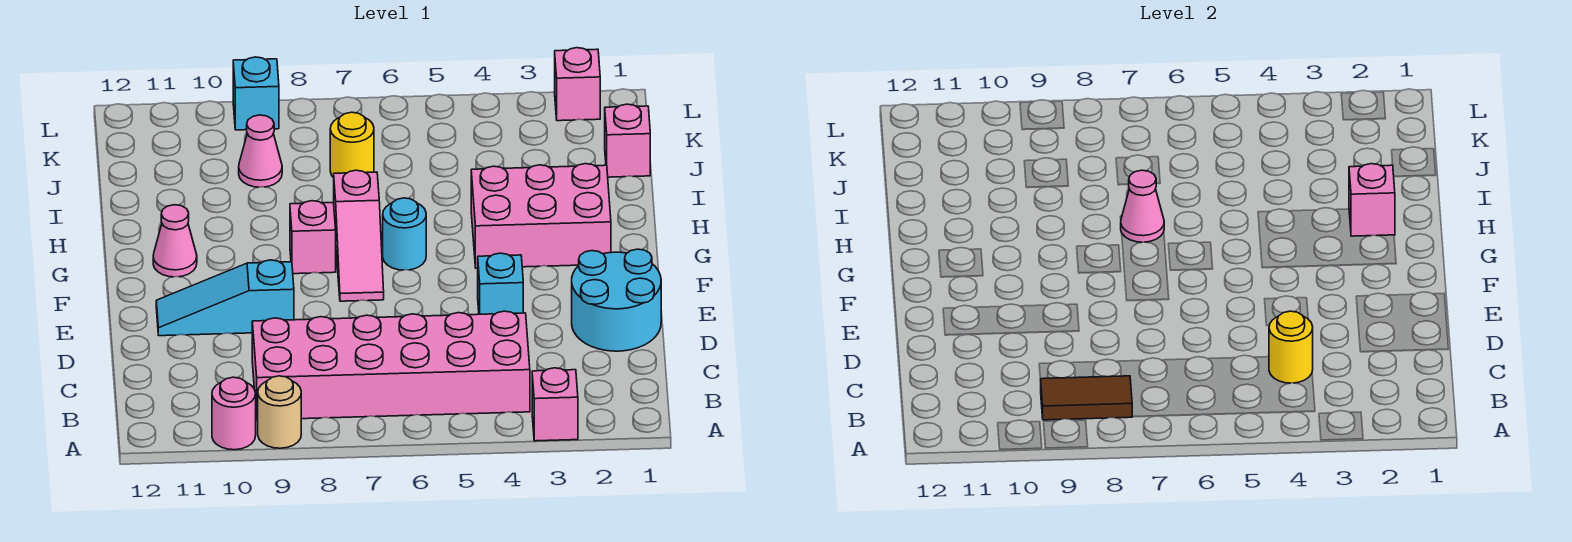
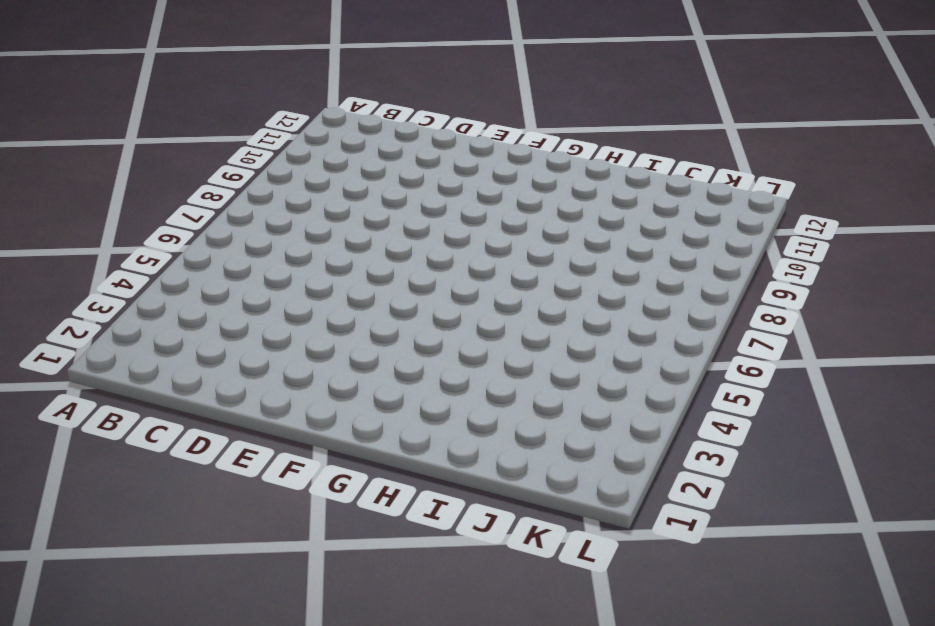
none -> pink brick A3 level 1
none -> tan round brick A9 level 1
none -> pink round brick A10 level 1

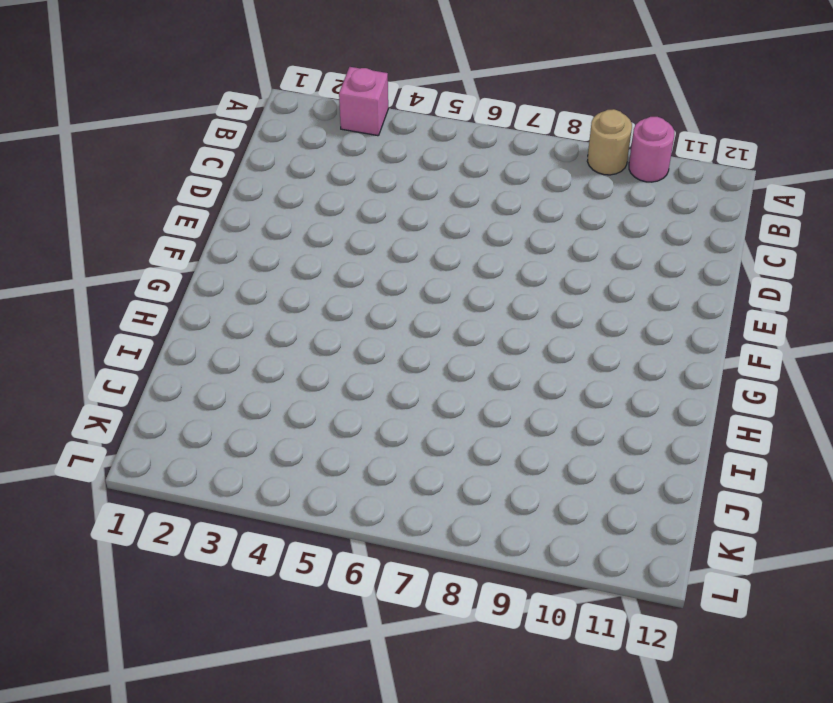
none -> pink brick B4:C9 level 1
none -> cyan round brick D1:E2 level 1
none -> cyan brick E4 level 1

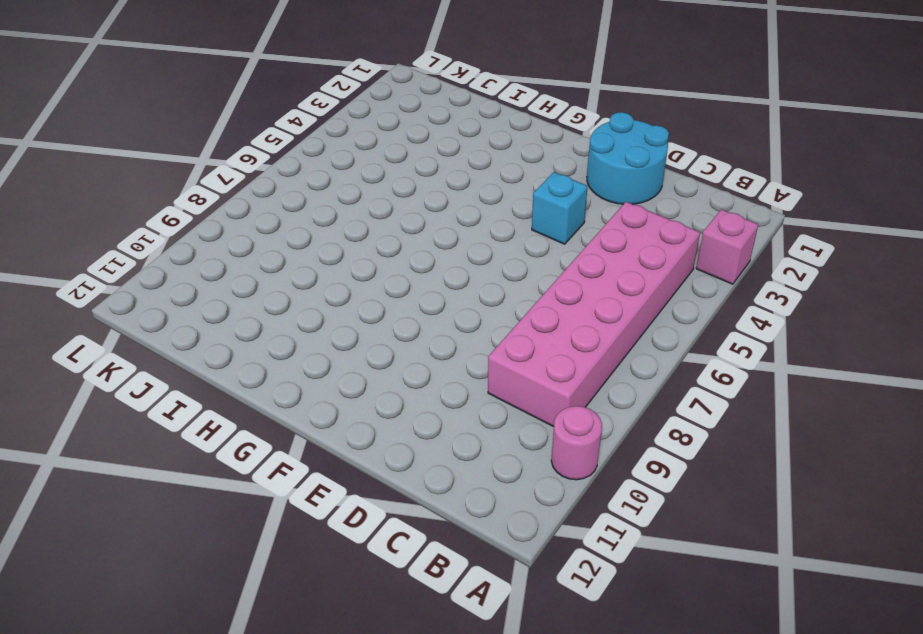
none -> tan round brick A9 level 1
none -> cyan slope E9:E11 level 1 top 9
none -> pink slope F7:H7 level 1 top H

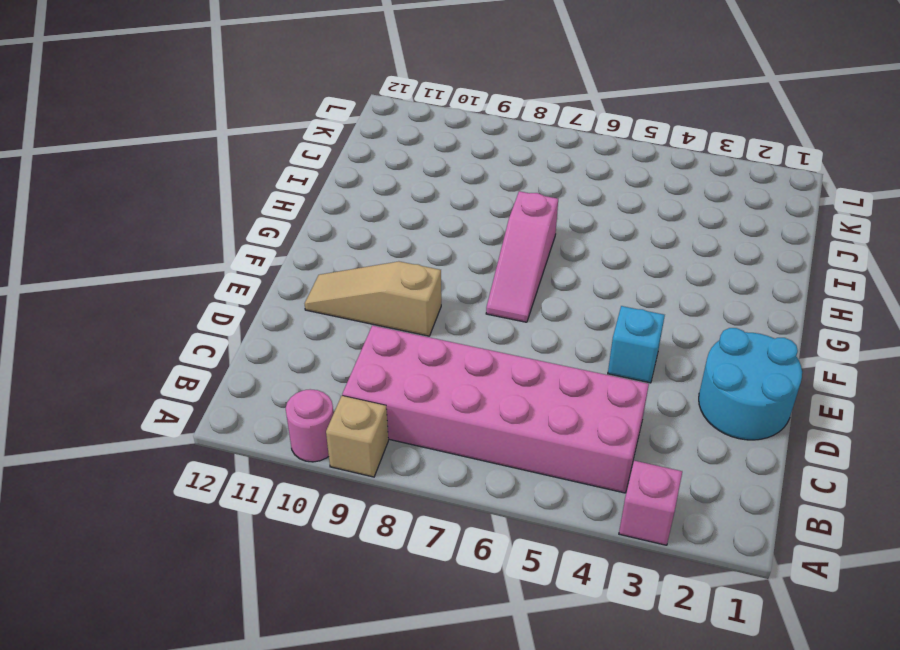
tan brick A9 level 1 -> tan round brick A9 level 1
tan slope E9:E11 level 1 top 9 -> cyan slope E9:E11 level 1 top 9
none -> pink brick G2:H4 level 1
none -> cyan round brick G6 level 1
none -> pink brick G8 level 1

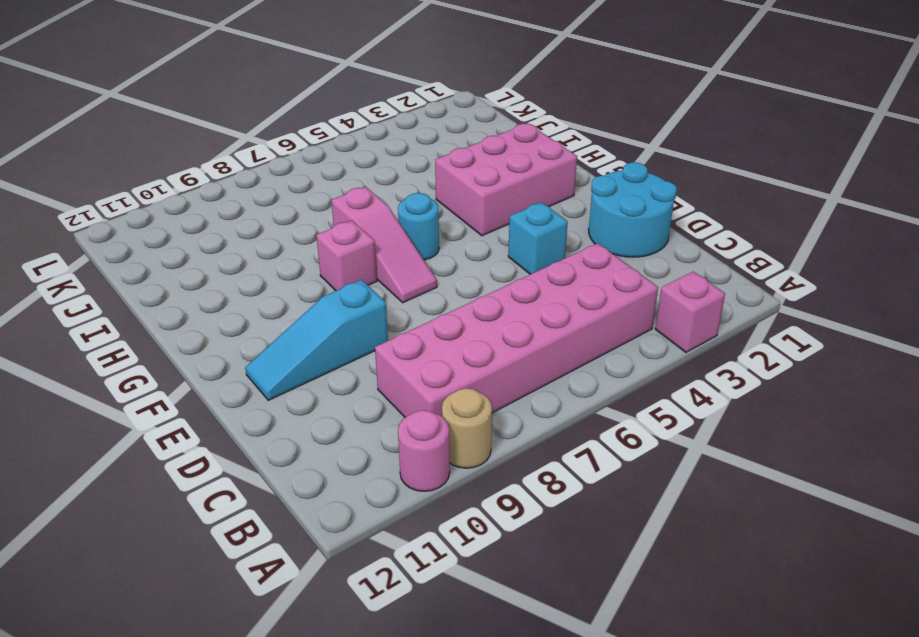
none -> pink cone G11 level 1
none -> pink brick J1 level 1
none -> yellow round brick J7 level 1

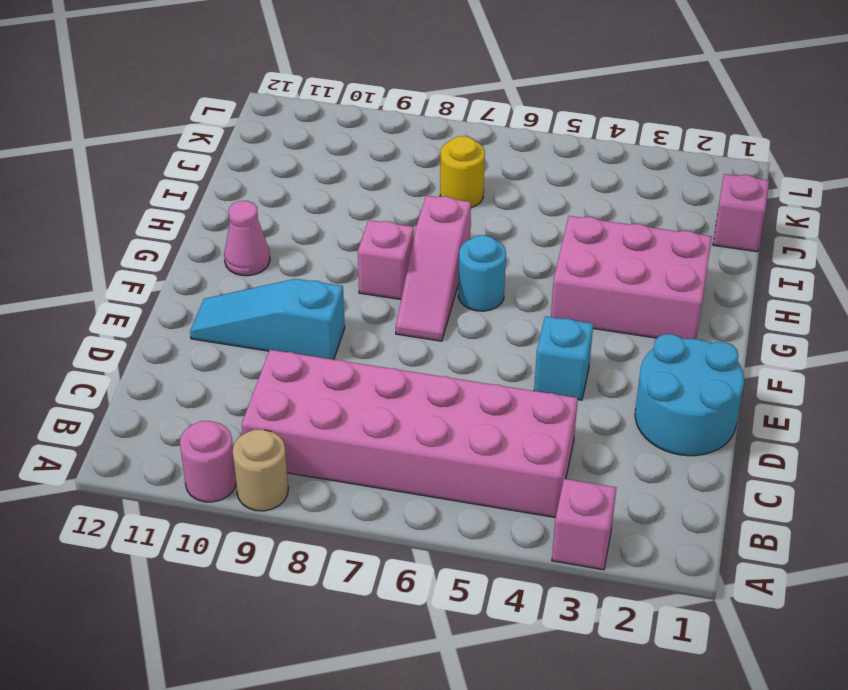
none -> pink cone J9 level 1
none -> pink brick L2 level 1
none -> cyan brick L9 level 1

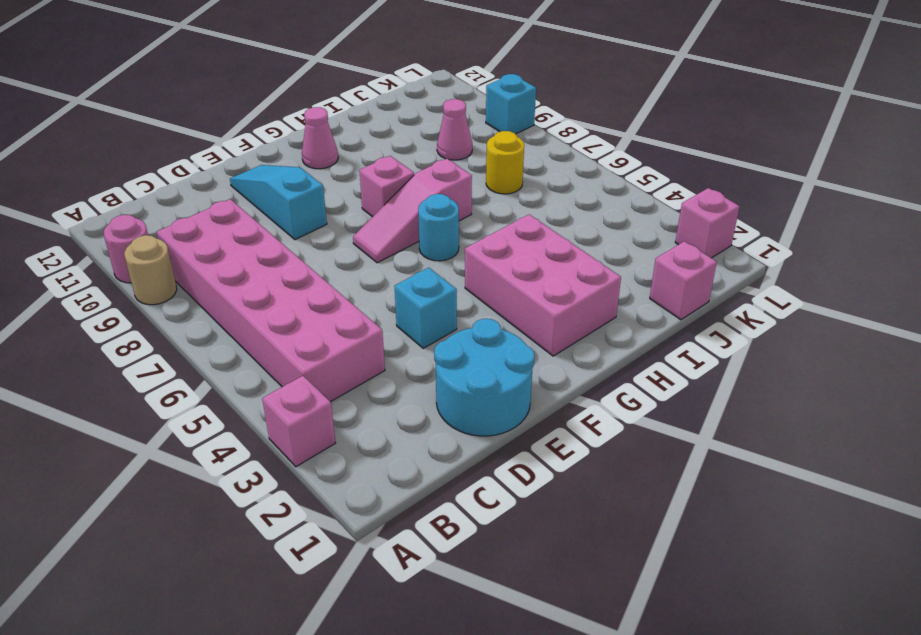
none -> brown tile B8:B9 level 2
none -> yellow round brick C4 level 2
none -> pink brick H2 level 2

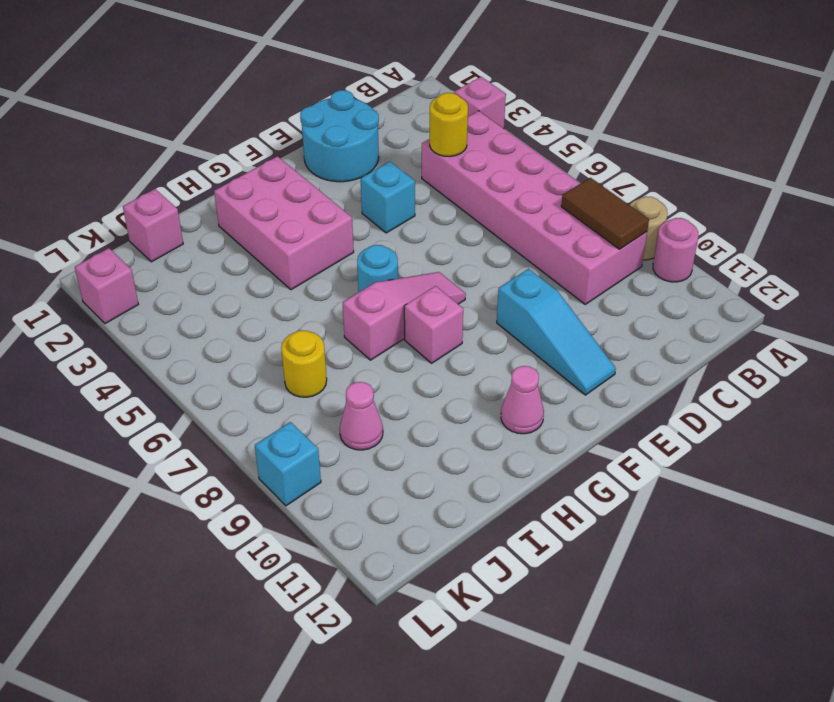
none -> pink brick H2 level 2
none -> pink cone H7 level 2

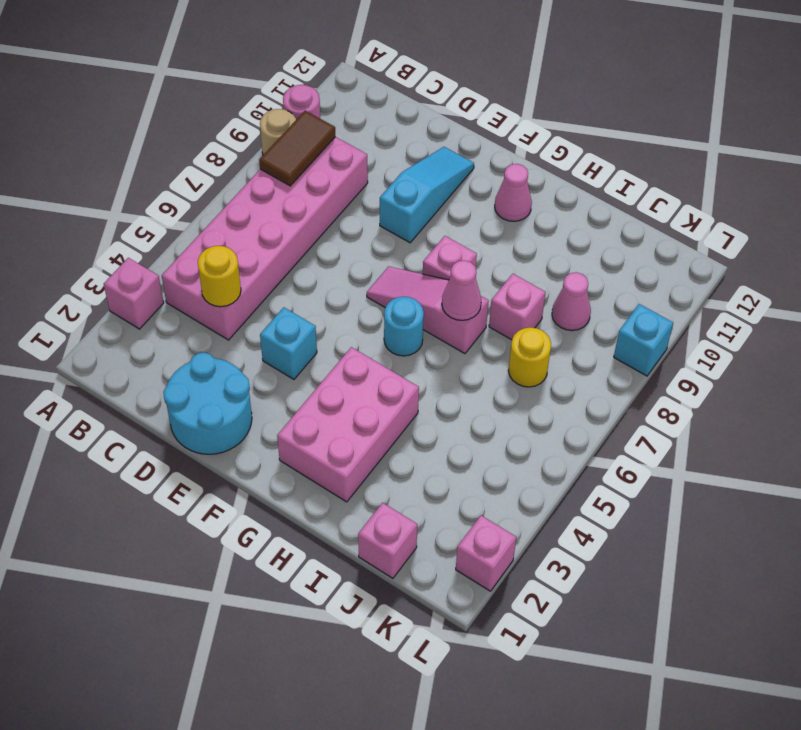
pink brick I8 level 1 -> pink brick H2 level 2

